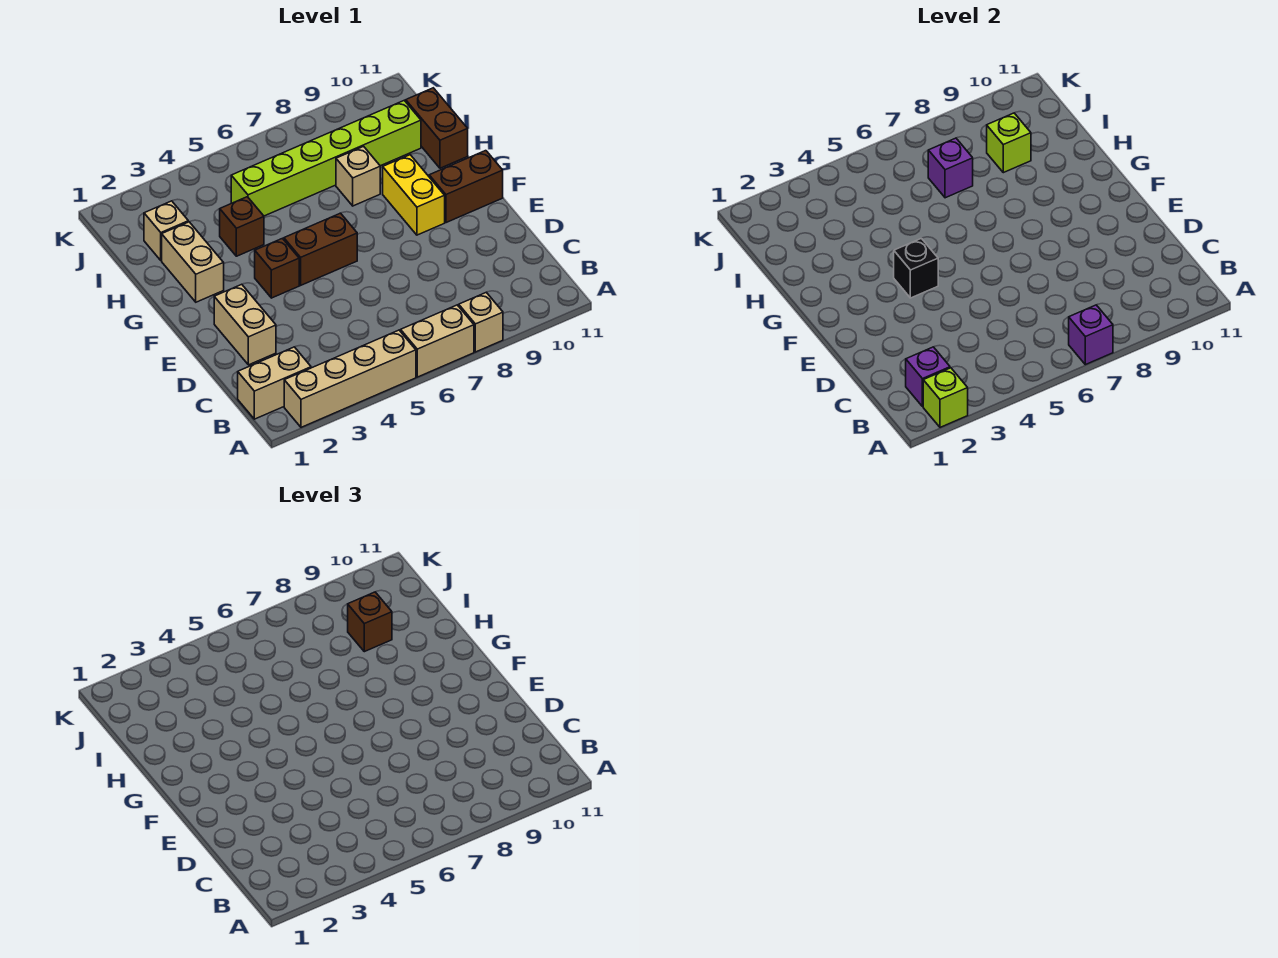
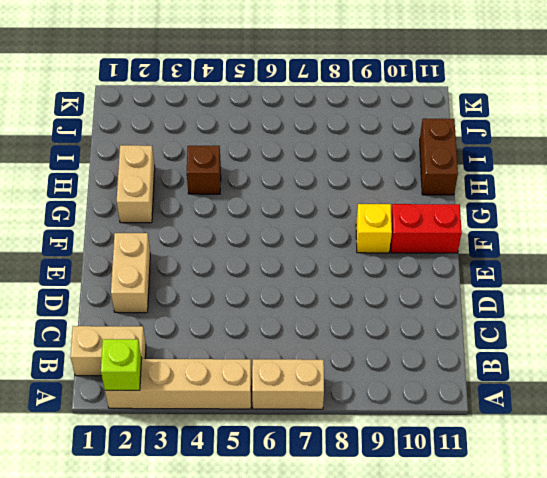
yellow brick F9 level 1 -> yellow brick F9:G9 level 1
red brick F10:F11 level 1 -> brown brick F10:F11 level 1
none -> tan brick A8 level 1
none -> brown brick F4 level 1
none -> brown brick F5:F6 level 1

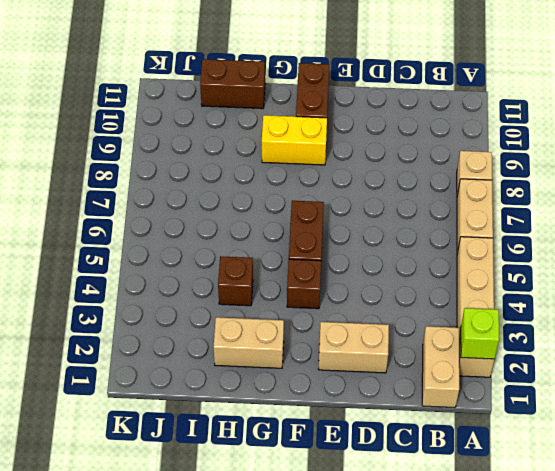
none -> tan brick H8 level 1
none -> tan brick I2 level 1
none -> lime brick I5:I10 level 1

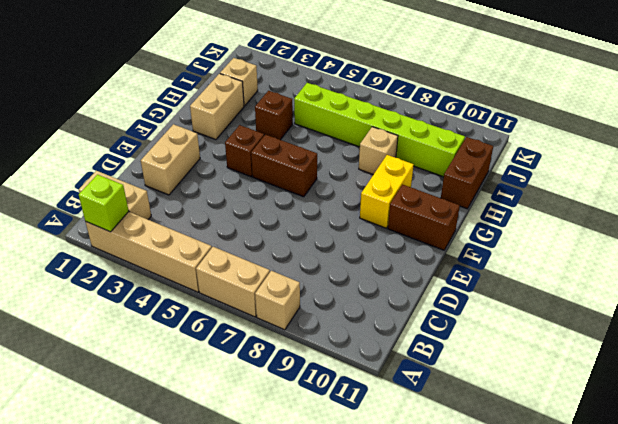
none -> purple brick A7 level 2
none -> purple brick B2 level 2
none -> black brick F4 level 2

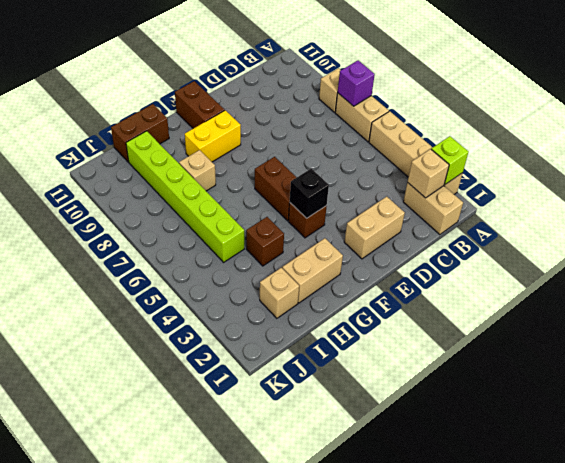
tan brick B2 level 2 -> purple brick B2 level 2
none -> purple brick I7 level 2
none -> lime brick I9 level 2
none -> brown brick I9 level 3

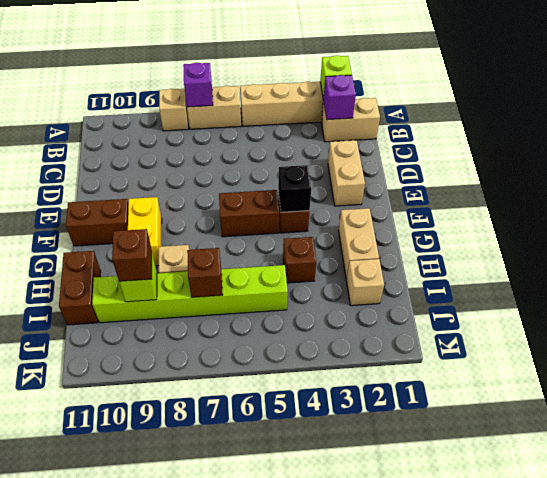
brown brick I7 level 2 -> purple brick I7 level 2

